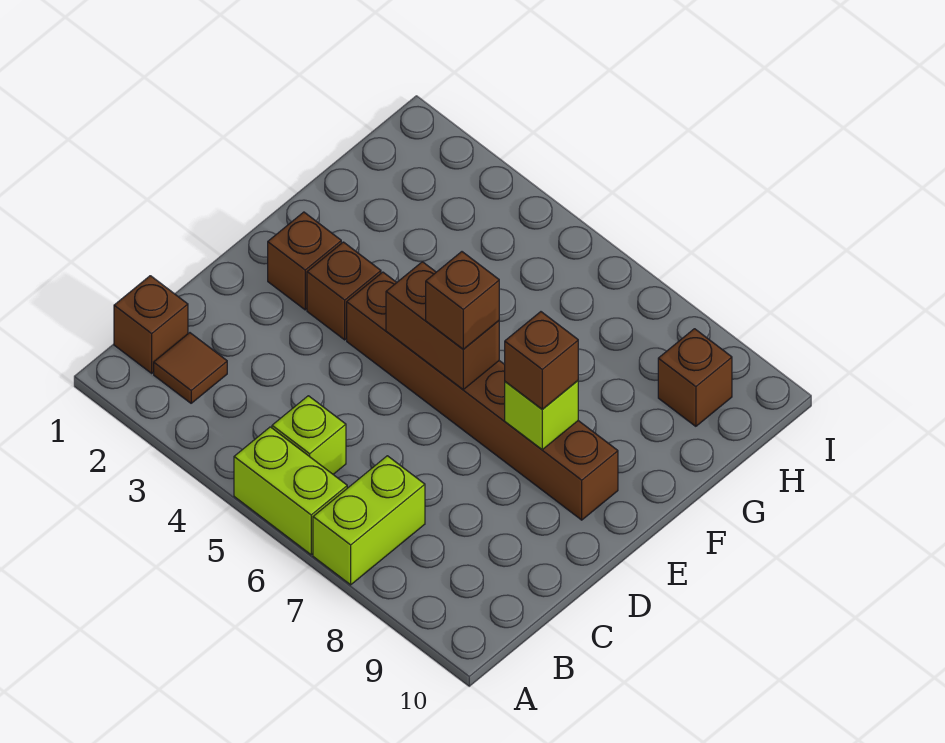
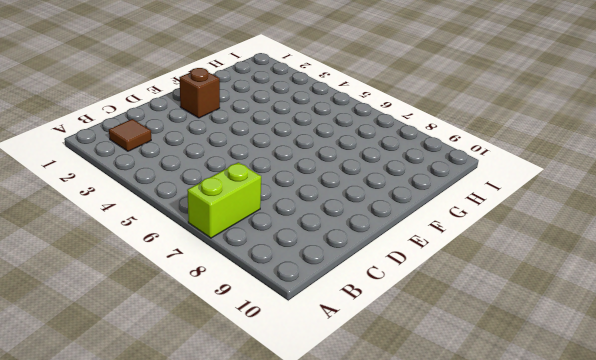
none -> lime brick A5:A6 level 1
none -> brown brick B1 level 1
none -> lime brick B5 level 1

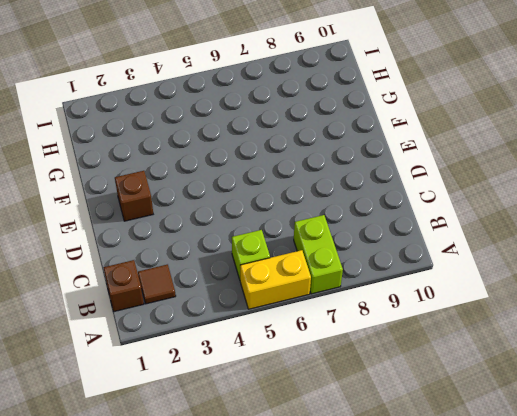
yellow brick A5:A6 level 1 -> lime brick A5:A6 level 1
none -> brown brick E3 level 1
none -> brown brick E4:E9 level 1
none -> brown brick H9 level 1

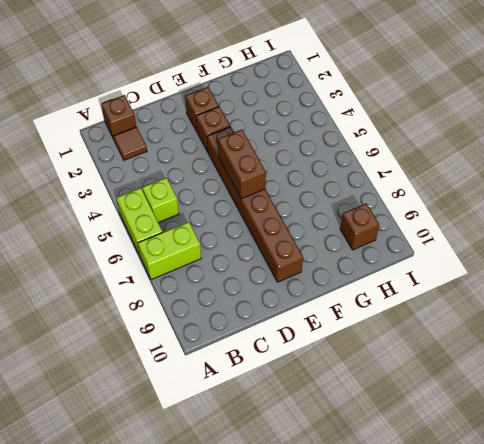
none -> lime brick E8 level 2
none -> brown brick E6 level 3
none -> brown brick E8 level 3

